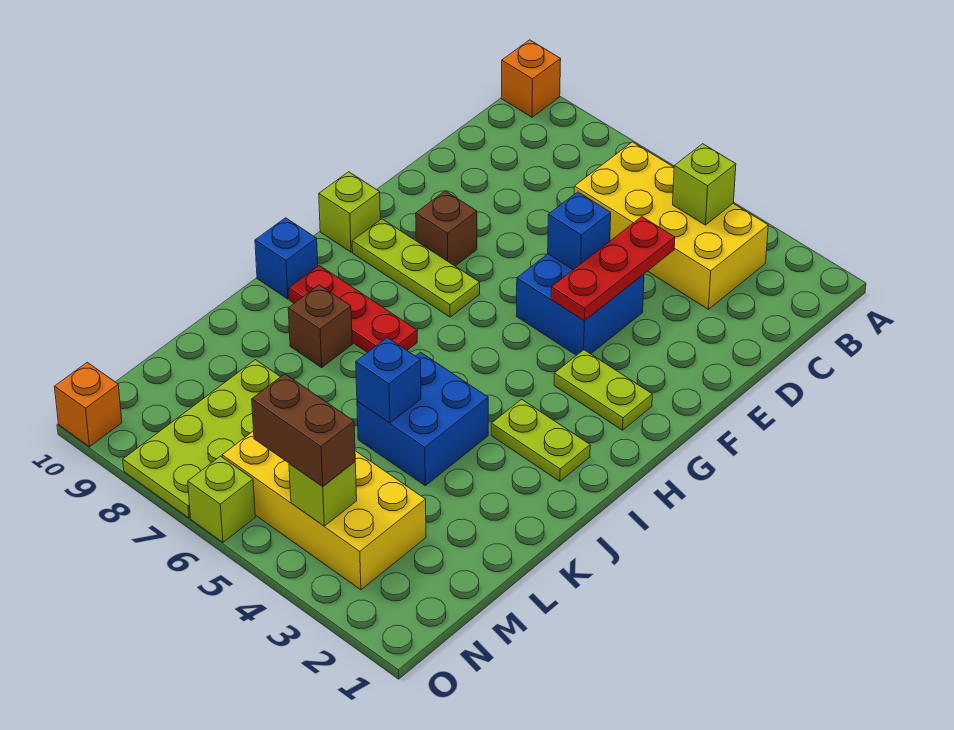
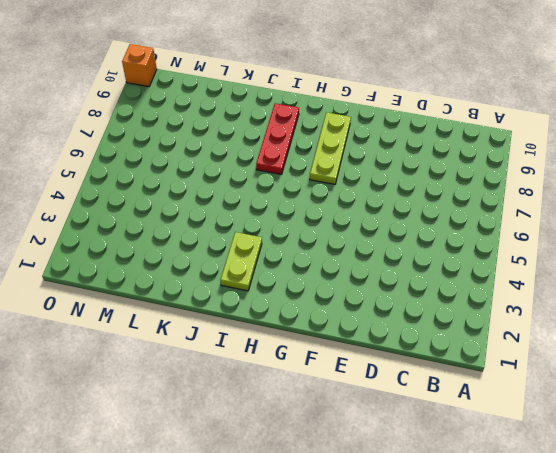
none -> orange brick A10 level 1
none -> yellow brick B3:C6 level 1
none -> blue brick E4:F5 level 1

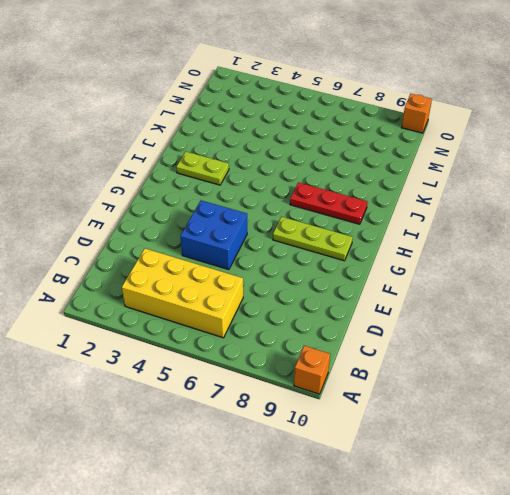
none -> brown brick F8 level 1
none -> lime plate G2:G3 level 1
none -> lime brick G10 level 1

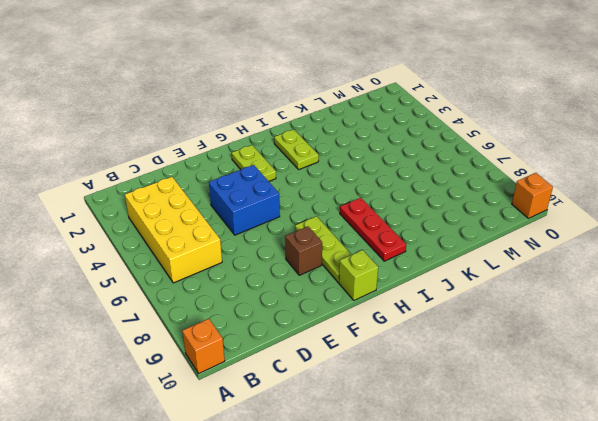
none -> blue brick I10 level 1
none -> blue brick J4:K5 level 1
none -> brown brick J8 level 1

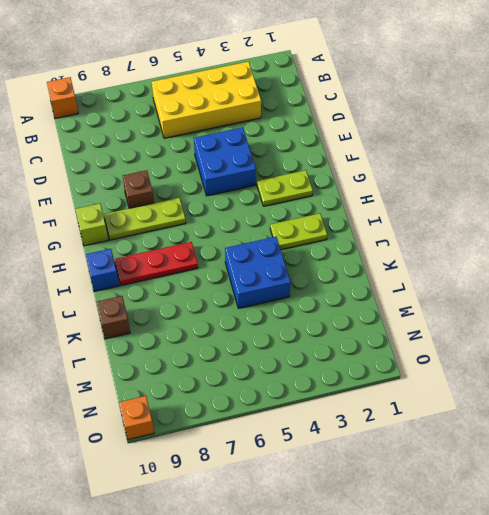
brown brick K10 level 1 -> brown brick J8 level 1
none -> lime plate L7:O8 level 1
none -> yellow brick M3:N6 level 1
none -> lime brick O6 level 1

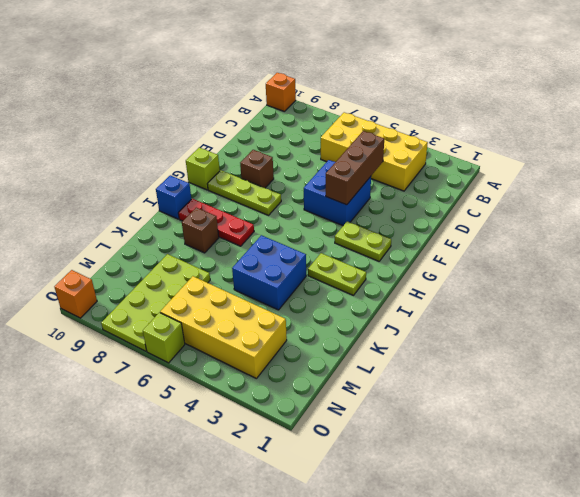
brown brick D4:F4 level 2 -> red plate D4:F4 level 2
none -> lime brick B4 level 2
none -> blue brick E5 level 2
none -> blue brick K5 level 2

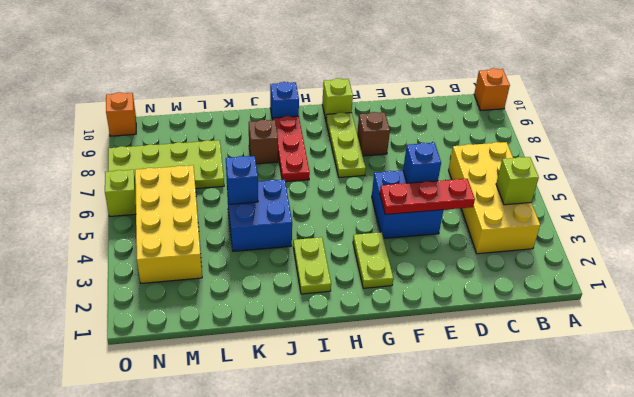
none -> lime brick N4 level 2
none -> brown brick N4:N5 level 3

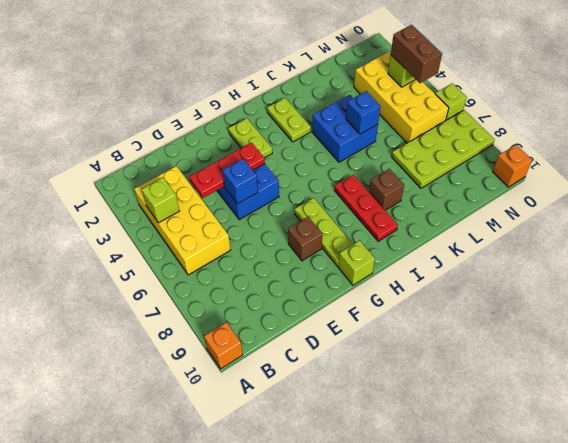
none -> blue brick I10 level 1

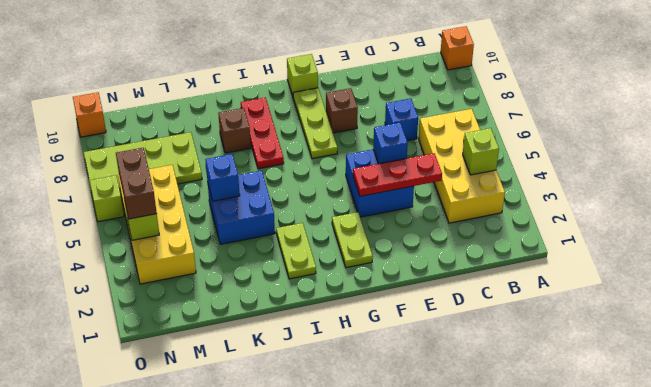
blue brick D7 level 1 -> blue brick I10 level 1

